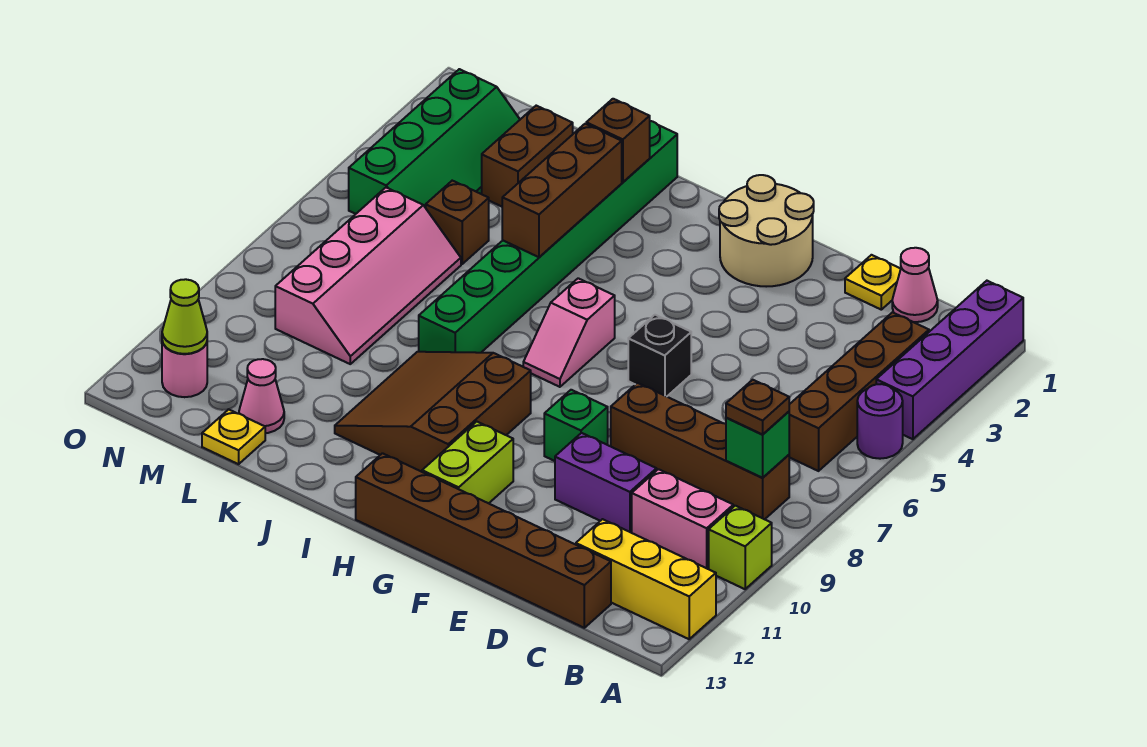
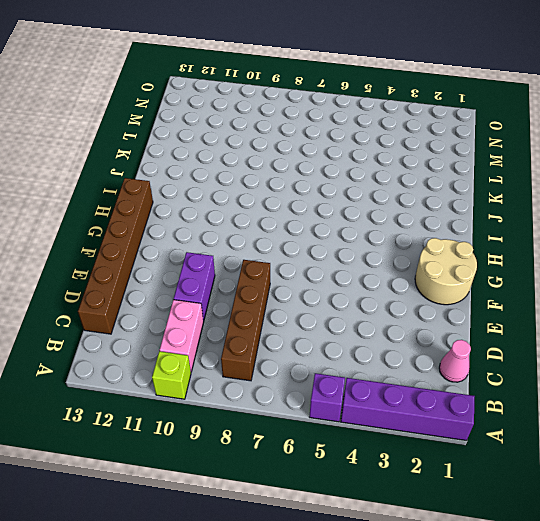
purple brick A5 level 1 -> purple round brick A5 level 1
none -> yellow brick A12:C12 level 1
none -> brown brick B3:B6 level 1
none -> yellow plate D1 level 1
none -> black brick F6 level 1

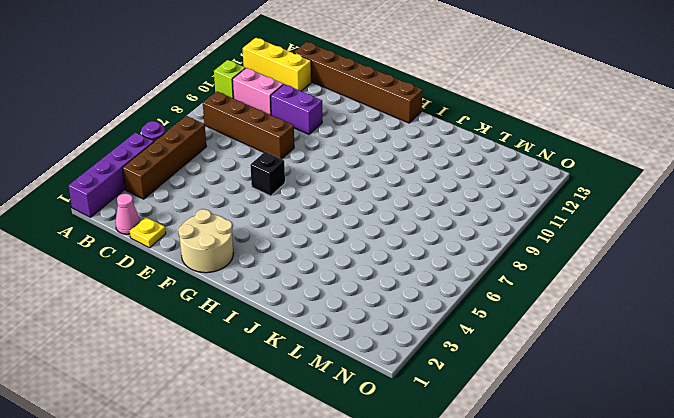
none -> green brick F9 level 1
none -> lime brick G11:G12 level 1
none -> pink slope H6:H7 level 1 top 6
none -> brown slope H9:J11 level 1 top H

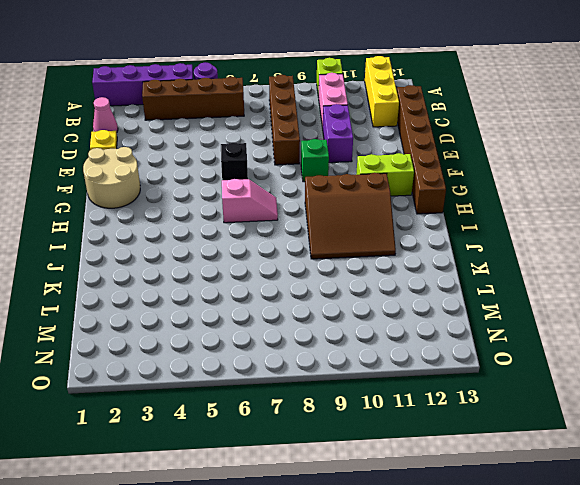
none -> green brick J1:J8 level 1
none -> brown brick L2:L3 level 1
none -> brown brick L5 level 1
none -> pink slope L6:M9 level 1 top M

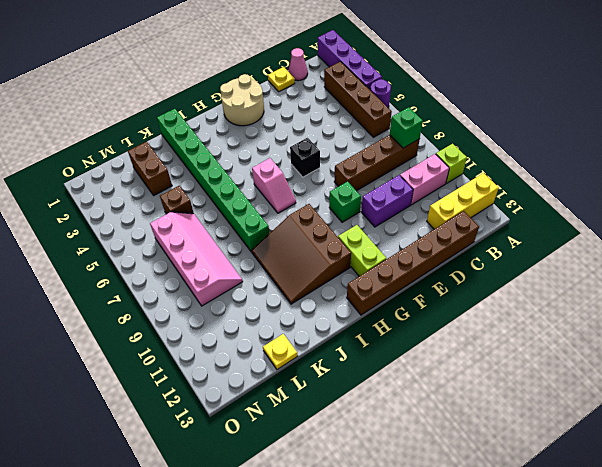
none -> pink cone L12 level 1
none -> green slope M2:N5 level 1 top N
none -> pink round brick N12 level 1
none -> brown brick J2 level 2

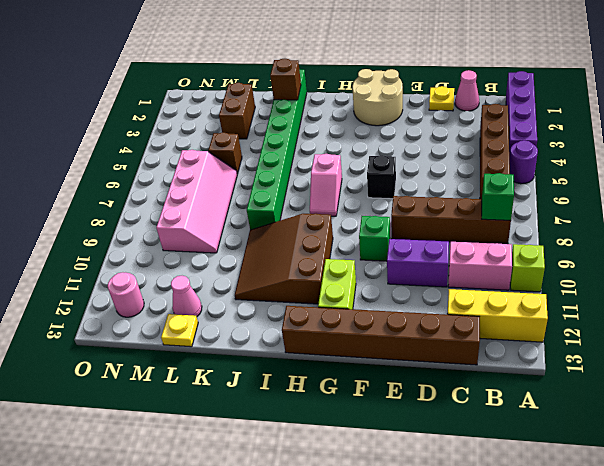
none -> green slope M2:N5 level 1 top N
none -> brown brick J3:J5 level 2
none -> lime cone N12 level 2
none -> brown plate B8 level 3

